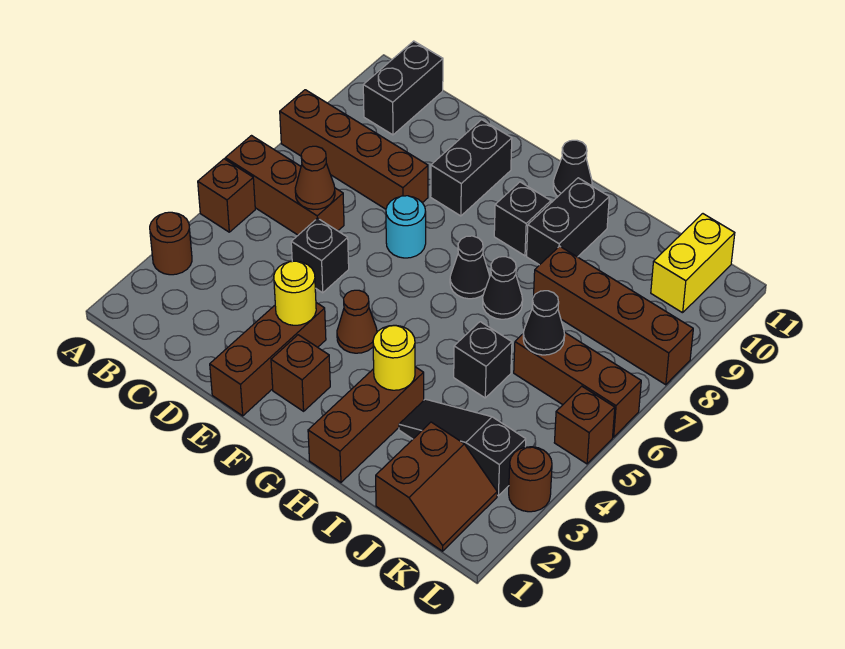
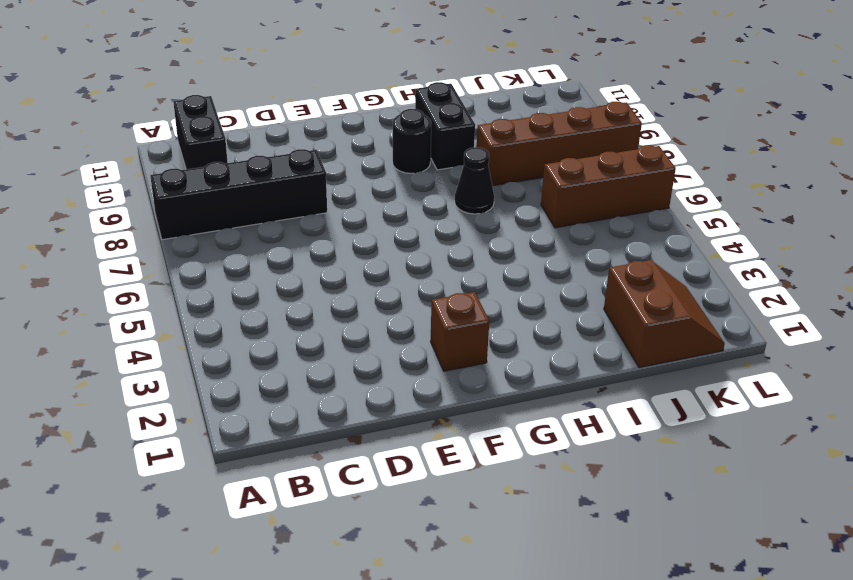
black brick A8:D8 level 1 -> brown brick A8:D8 level 1
black round brick G9 level 1 -> black brick G9 level 1
none -> brown round brick A3 level 1
none -> brown brick A5 level 1
none -> brown brick A6:C6 level 1

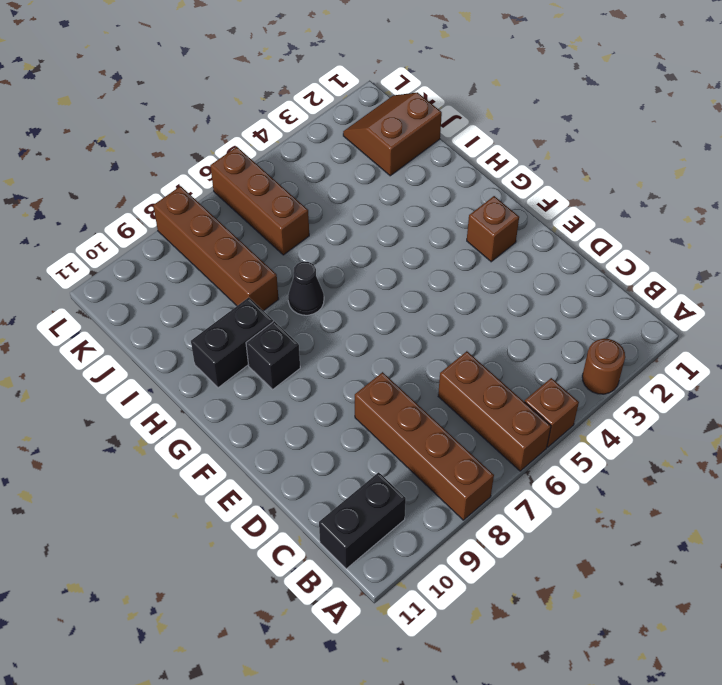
none -> black brick D5 level 1
none -> brown brick E1:E3 level 1
none -> cyan round brick E7 level 1

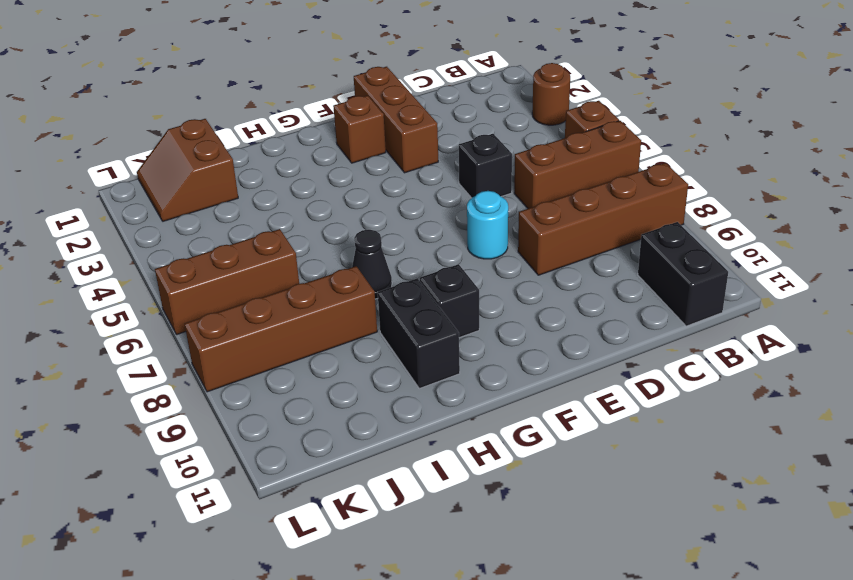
none -> black brick E9:E10 level 1
none -> brown cone F4 level 1
none -> black cone G7 level 1

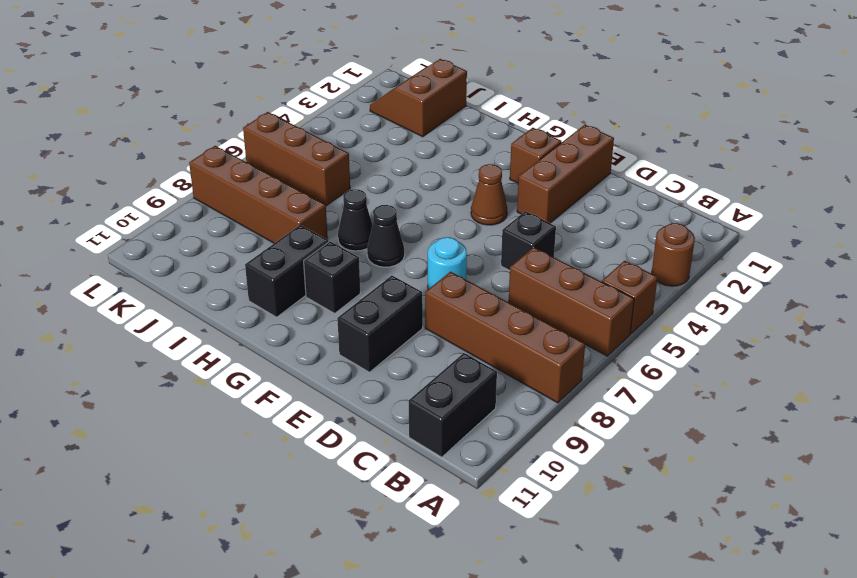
none -> black cone G11 level 1
none -> brown brick H1:H3 level 1
none -> black slope I3:K3 level 1 top K

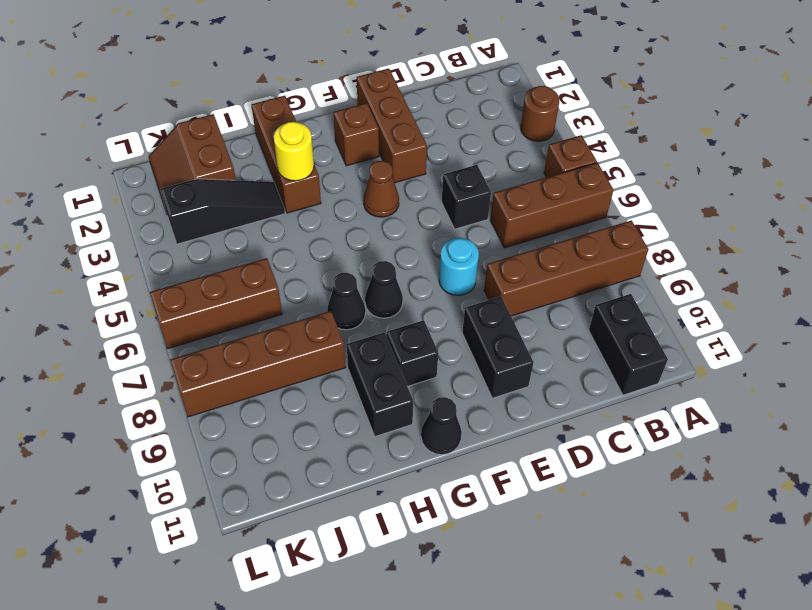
none -> black brick I5 level 1
none -> yellow brick K10:K11 level 1
none -> brown round brick L3 level 1

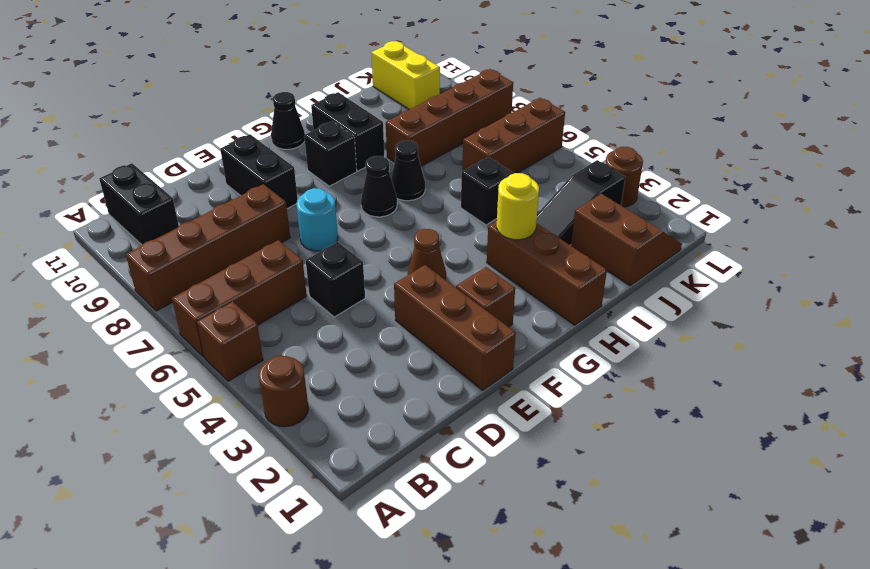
none -> brown brick L5 level 1
none -> brown cone C6 level 2
none -> yellow round brick E3 level 2

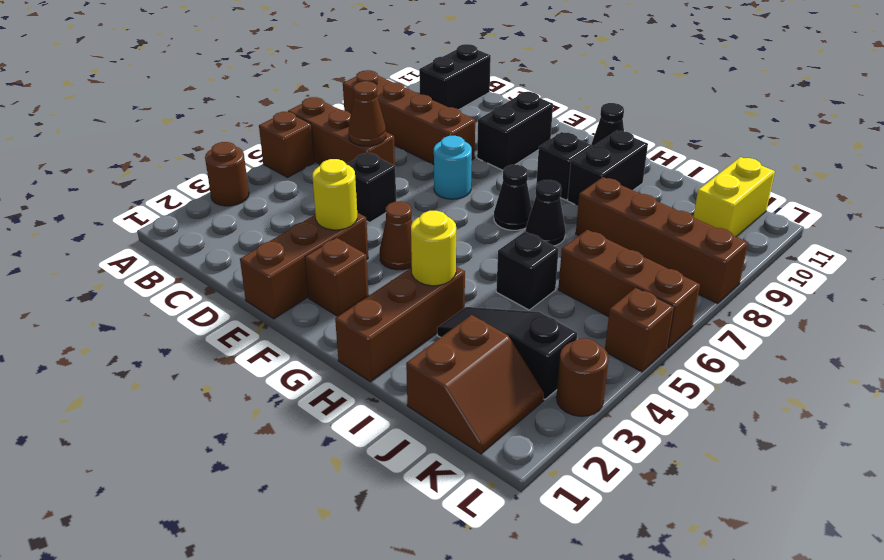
none -> black cone J6 level 2

